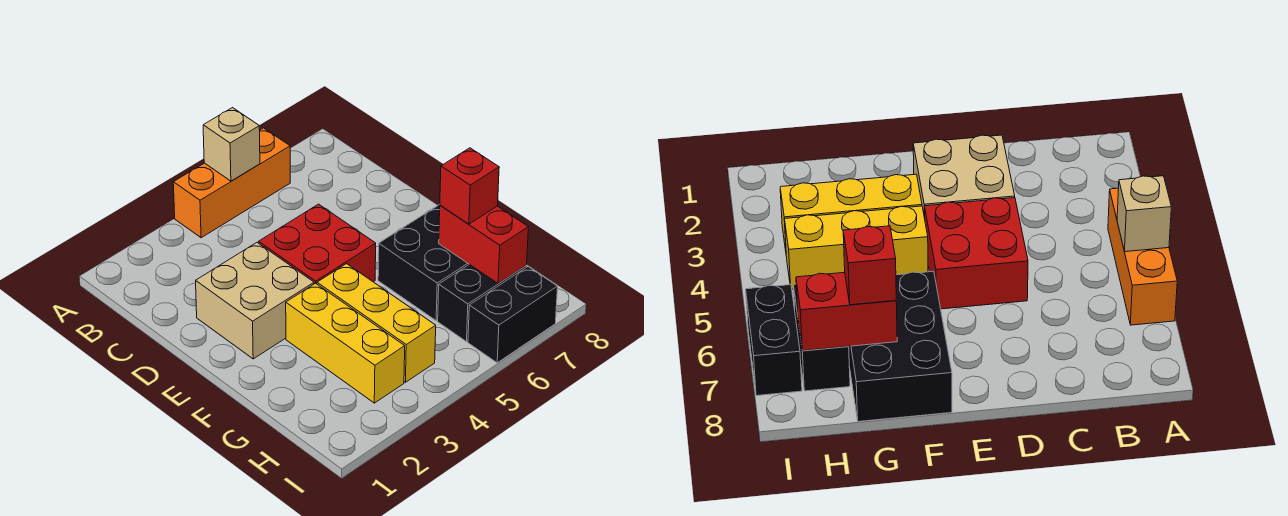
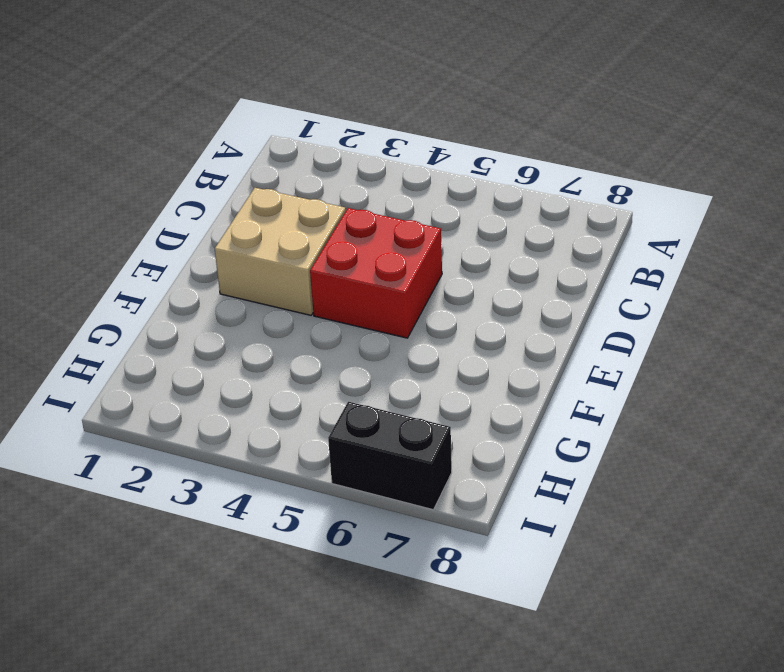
none -> orange brick A4:A6 level 1
none -> yellow brick F3:H3 level 1

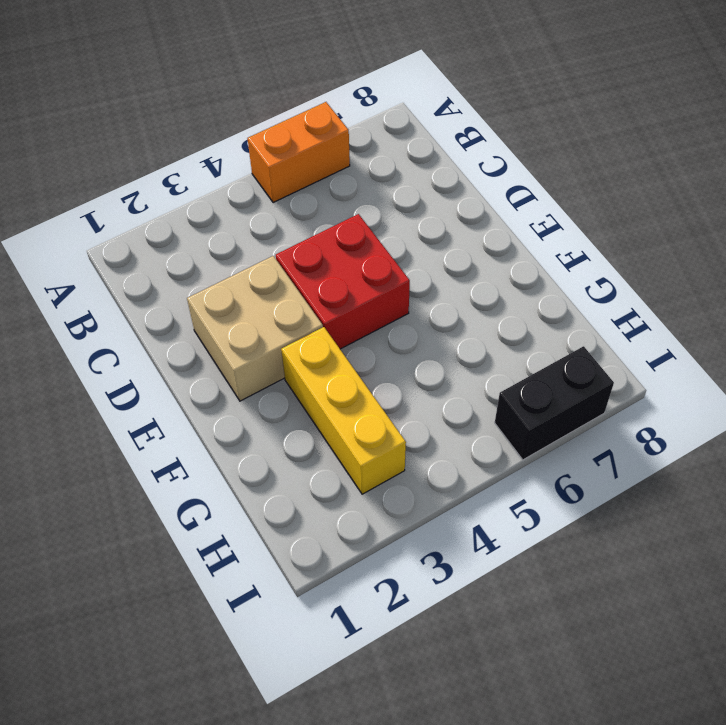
orange brick A5:A6 level 1 -> orange brick A4:A6 level 1
none -> yellow brick F4:H4 level 1
none -> black brick F6:G8 level 1

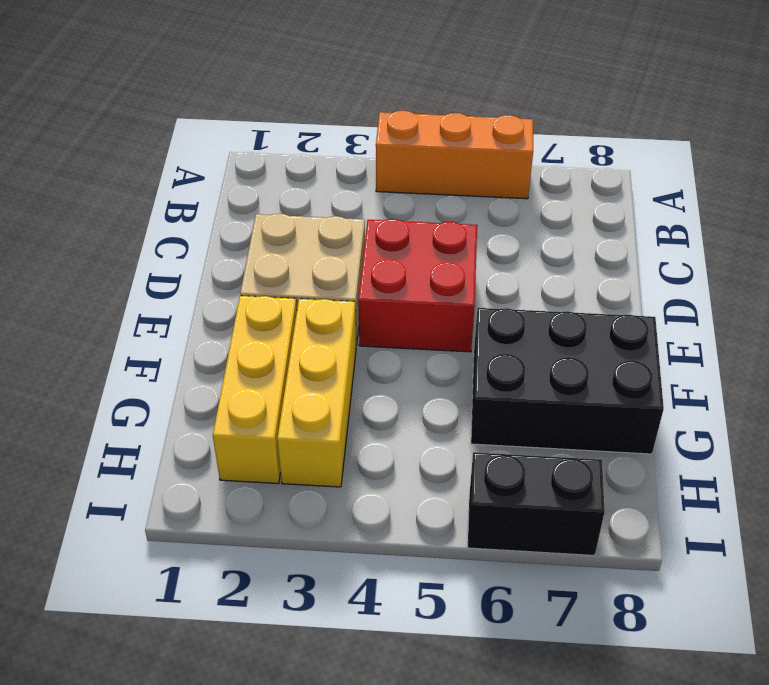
yellow brick F2:H2 level 1 -> yellow brick F4:H4 level 1
none -> black brick H6:H7 level 1
none -> tan brick A5 level 2

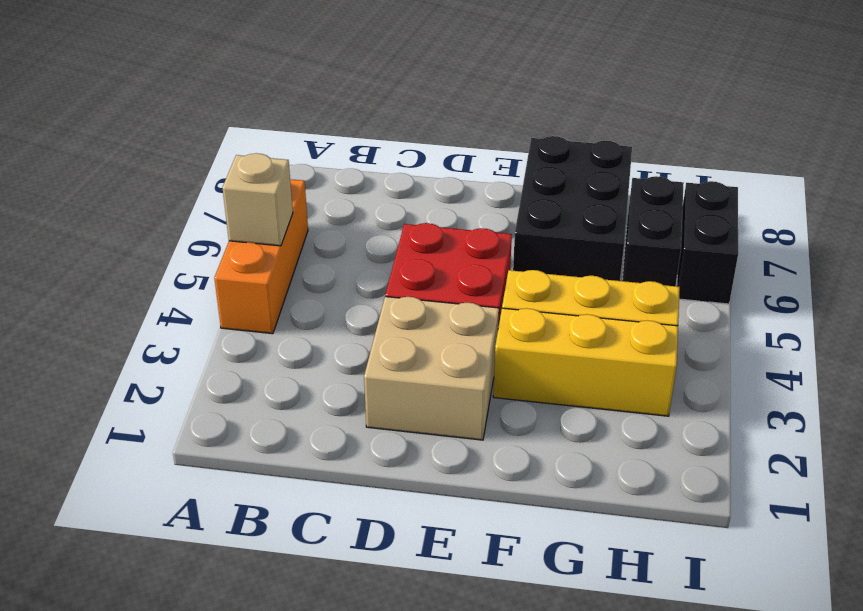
none -> red brick G7:H7 level 2
none -> red brick G7 level 3

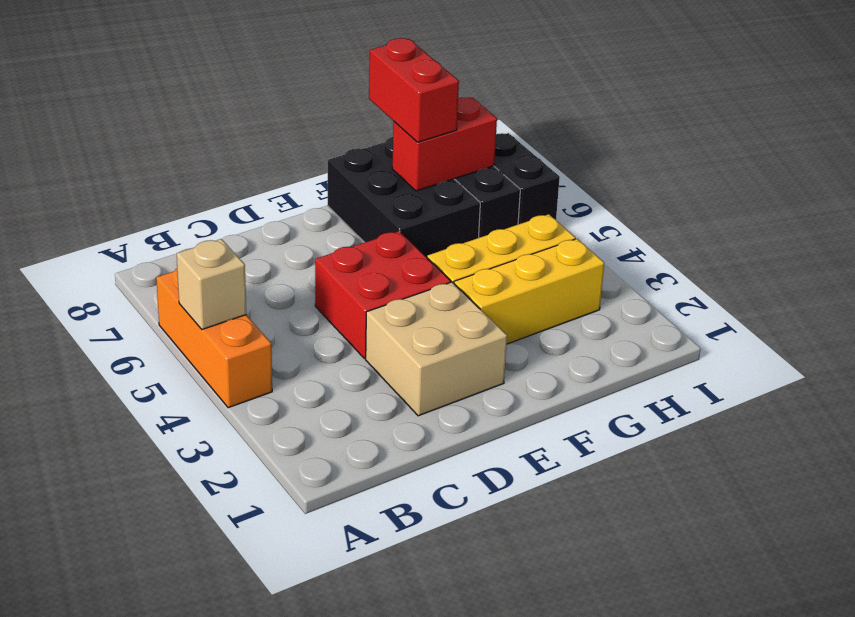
red brick G7:G8 level 3 -> red brick G7 level 3

